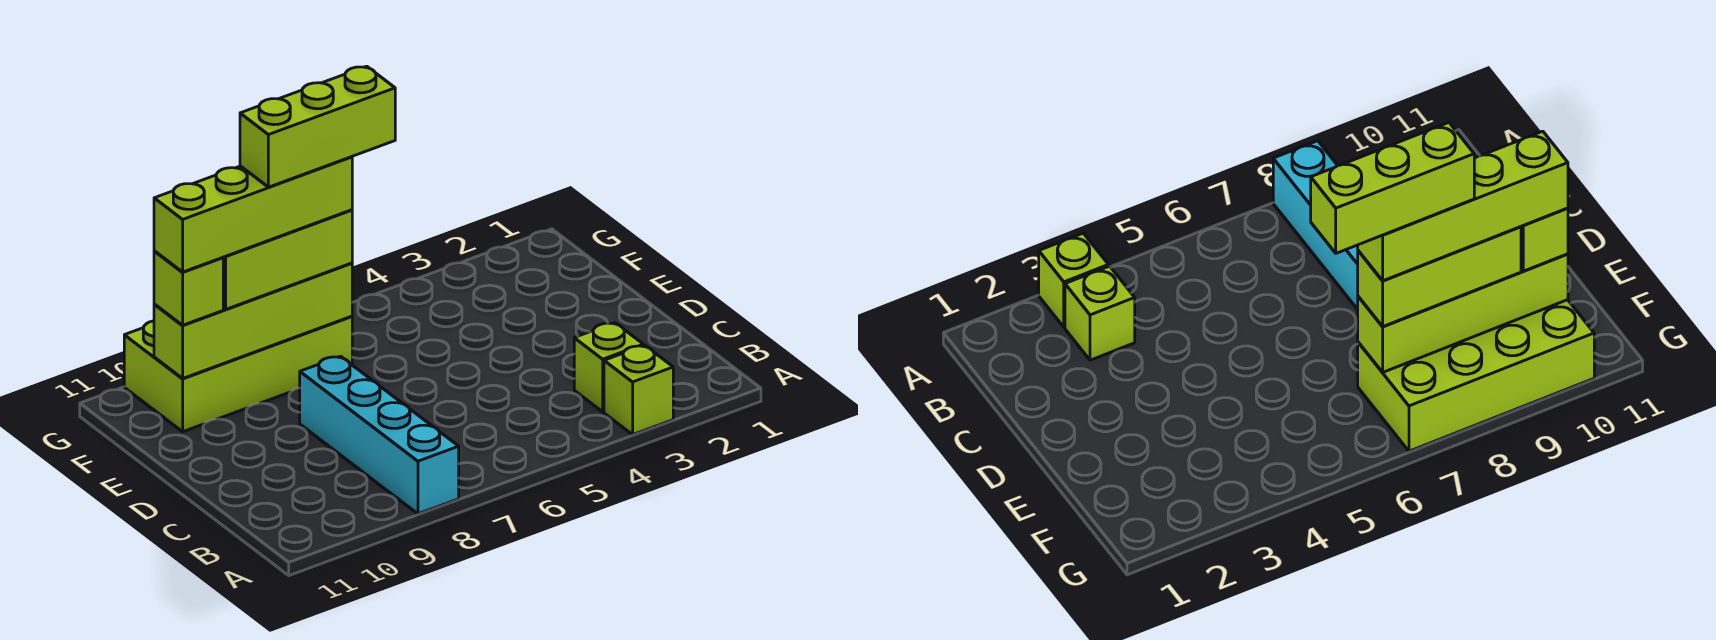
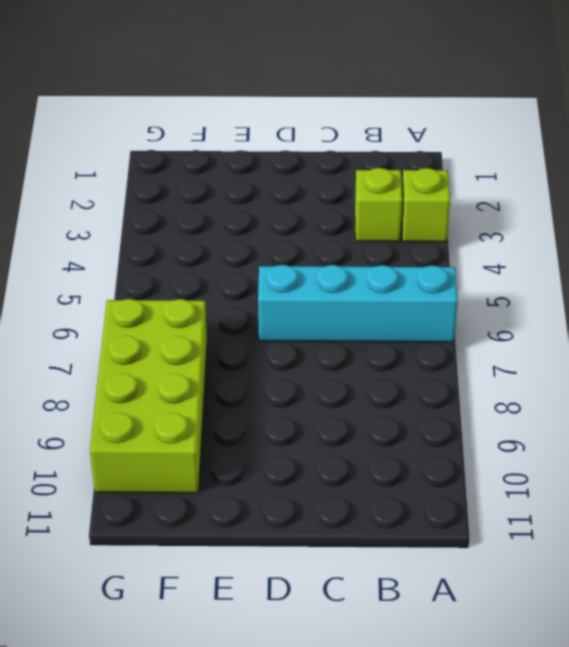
cyan brick A6:D6 level 1 -> cyan brick A8:D8 level 1
none -> lime brick F7:F10 level 2
none -> lime brick F7:F9 level 3

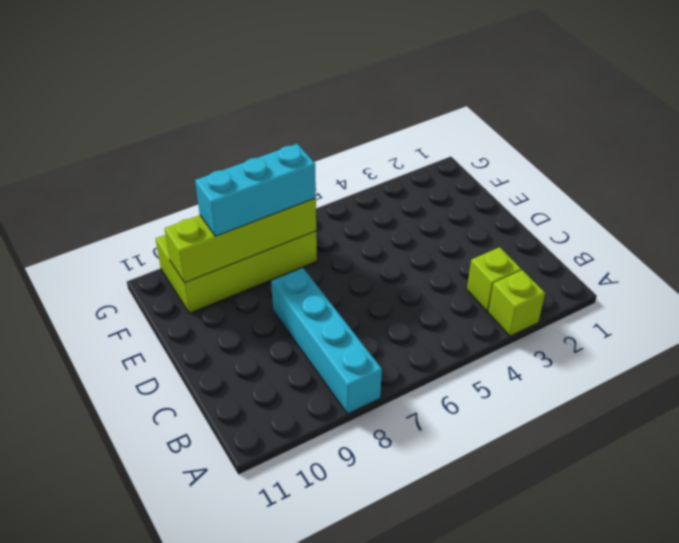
cyan brick F7:F9 level 3 -> lime brick F7:F9 level 3
none -> lime brick F10 level 3
none -> lime brick F7:F10 level 4

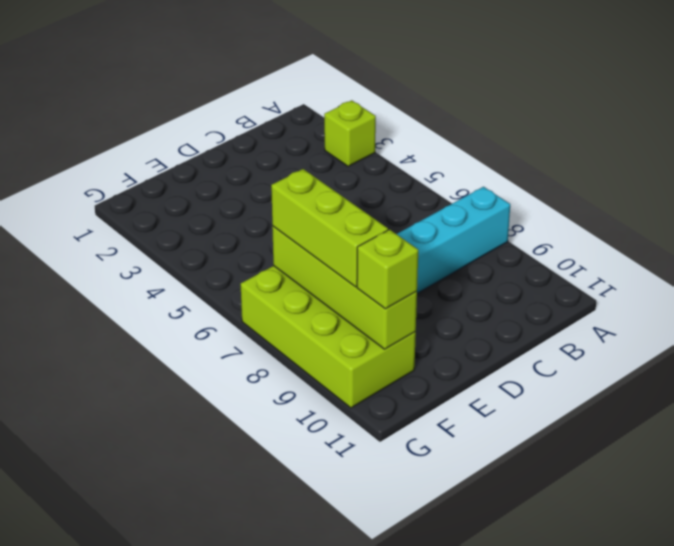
none -> lime brick B3 level 1
none -> lime brick F7:F10 level 4

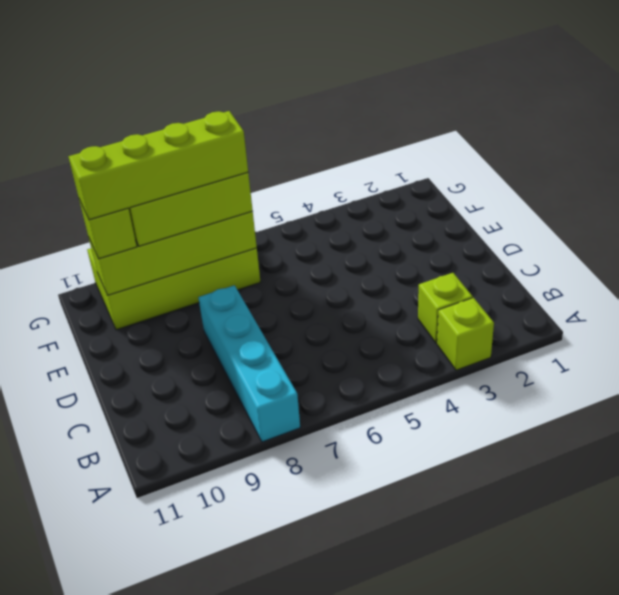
none -> lime brick F6:F8 level 5

